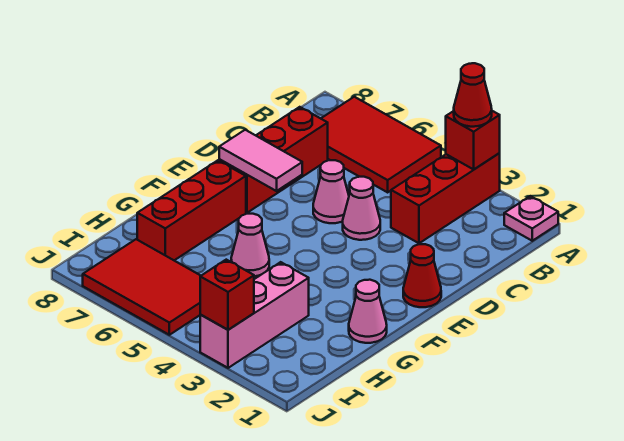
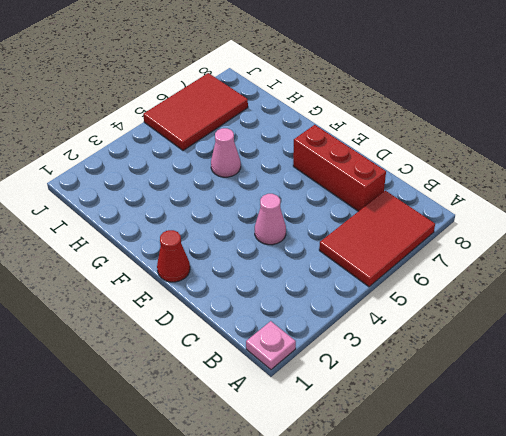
none -> red brick A3:C3 level 1
none -> pink cone D5 level 1
none -> red brick F7:H7 level 1

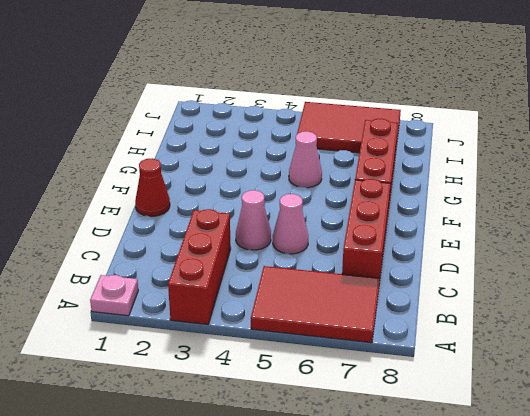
none -> pink cone G1 level 1
none -> pink brick H3:J3 level 1
none -> red brick A3 level 2

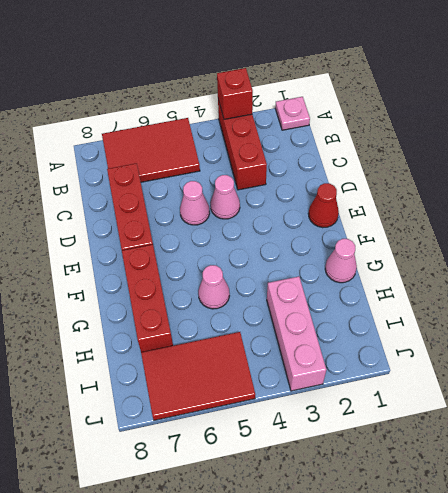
none -> pink tile E6:E7 level 2
none -> red brick J3 level 2
none -> red cone A3 level 3

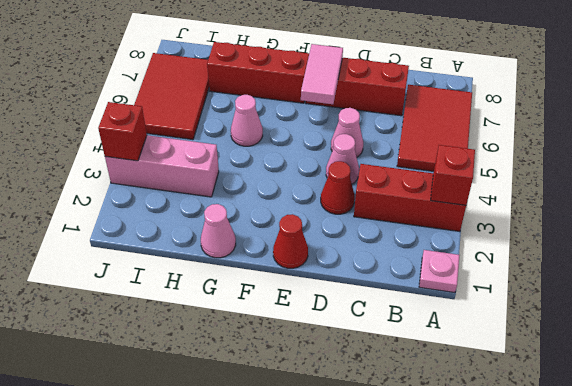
red cone D3 level 1 -> red cone A3 level 3

